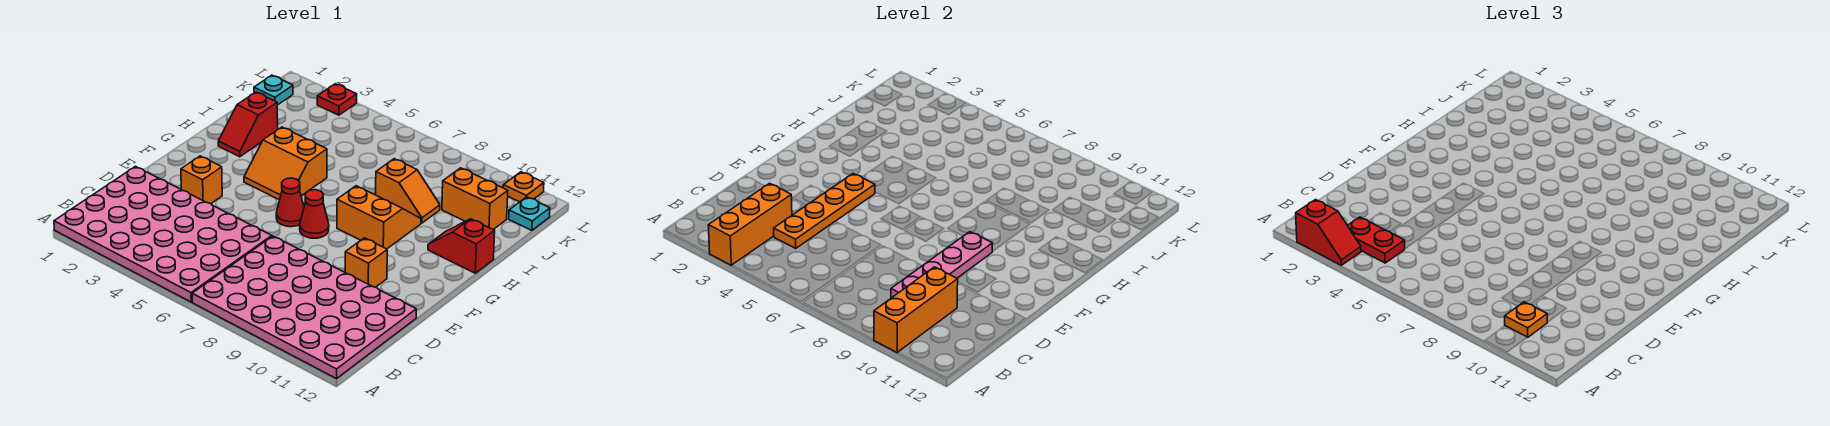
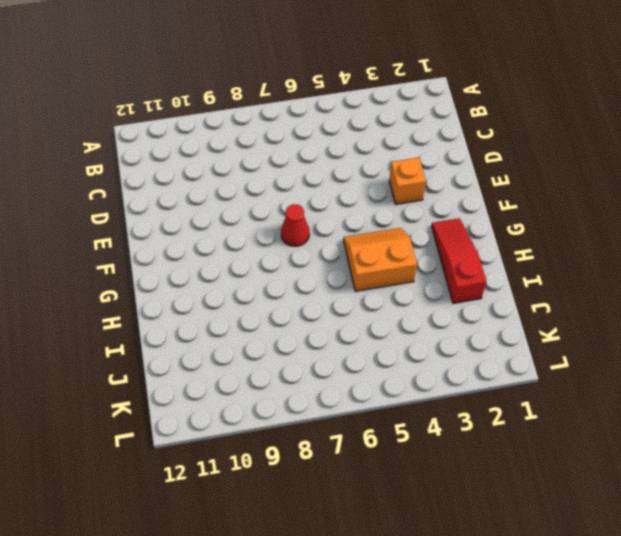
red slope G2:I2 level 1 top I -> red slope H2:I2 level 1 top I
none -> pink plate A1:D6 level 1
none -> pink plate A7:D12 level 1
none -> orange brick E10 level 1

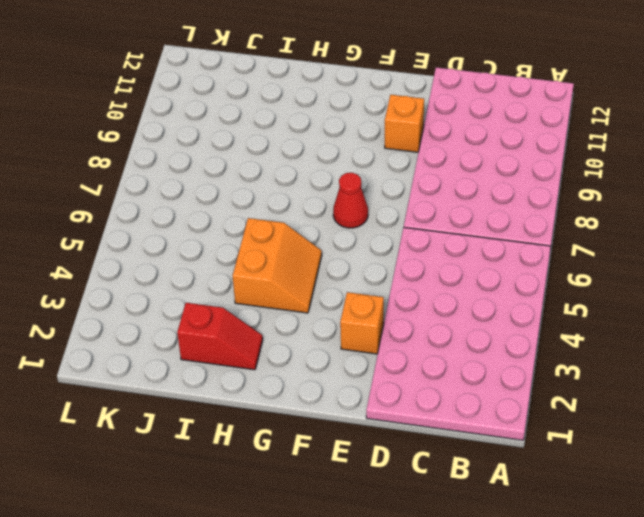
none -> red cone F6 level 1
none -> orange slope G8:H9 level 1 top G
none -> red slope H11:H12 level 1 top 12

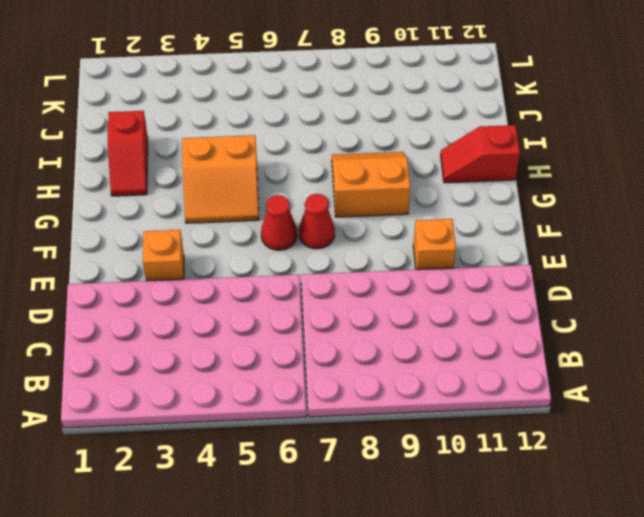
none -> orange slope I8:I9 level 1 top 8
none -> orange brick J10:J11 level 1
none -> cyan plate K1 level 1

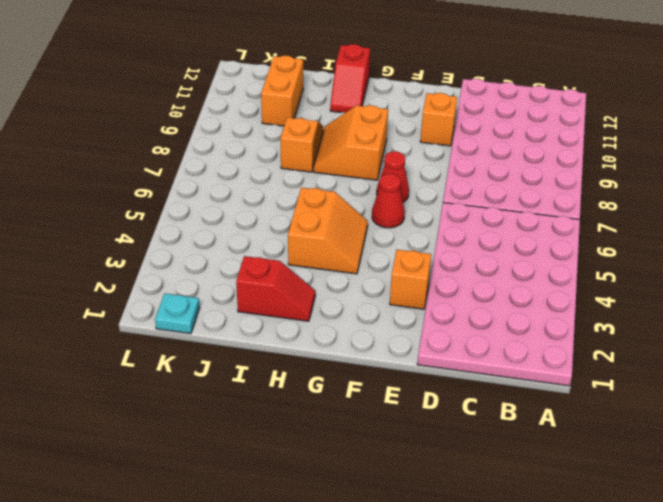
none -> cyan plate K12 level 1
none -> red plate L3 level 1
none -> orange plate L11 level 1

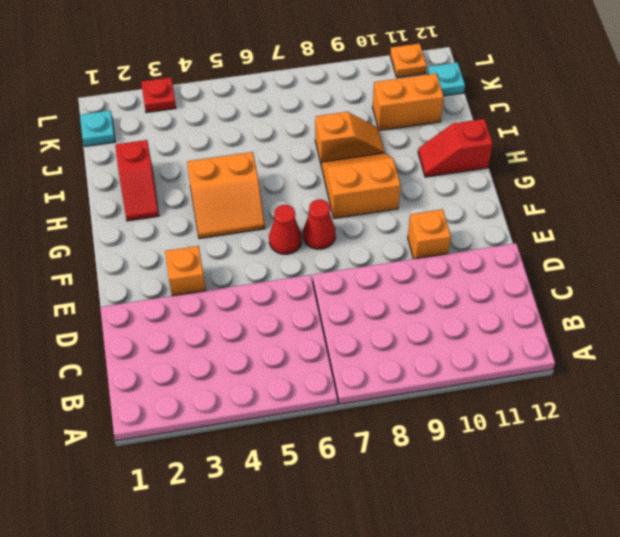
none -> orange brick A3:C3 level 2
none -> orange brick A10:C10 level 2
none -> orange plate C4:F4 level 2

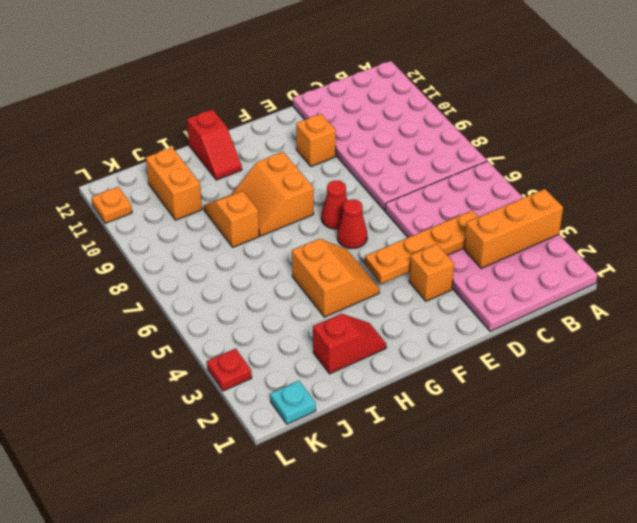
none -> cyan plate K12 level 1
none -> orange brick A10:C10 level 2
none -> pink plate C9:F9 level 2

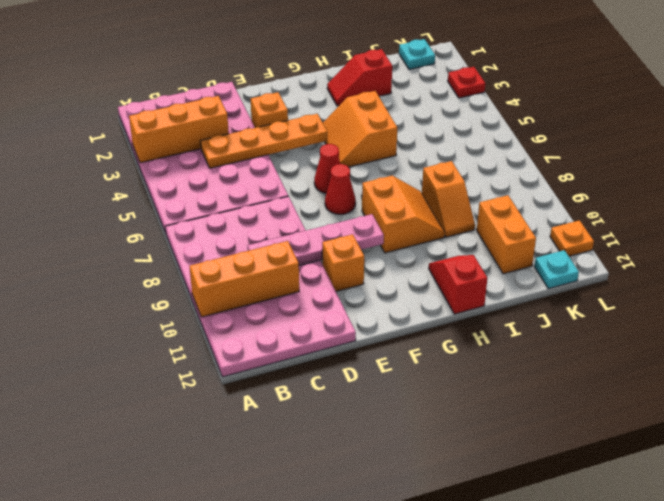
none -> red slope A2:A3 level 3 top 2
none -> red plate B3:B4 level 3
none -> orange plate B10 level 3

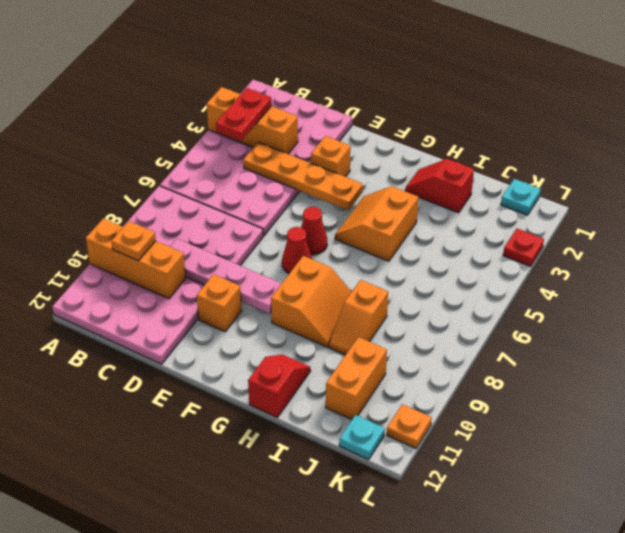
none -> red slope A2:A3 level 3 top 2

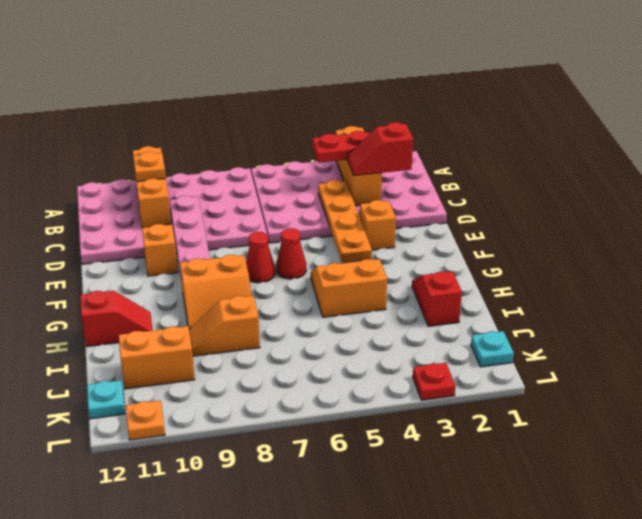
red slope C2:C3 level 3 top 2 -> red slope A2:A3 level 3 top 2

